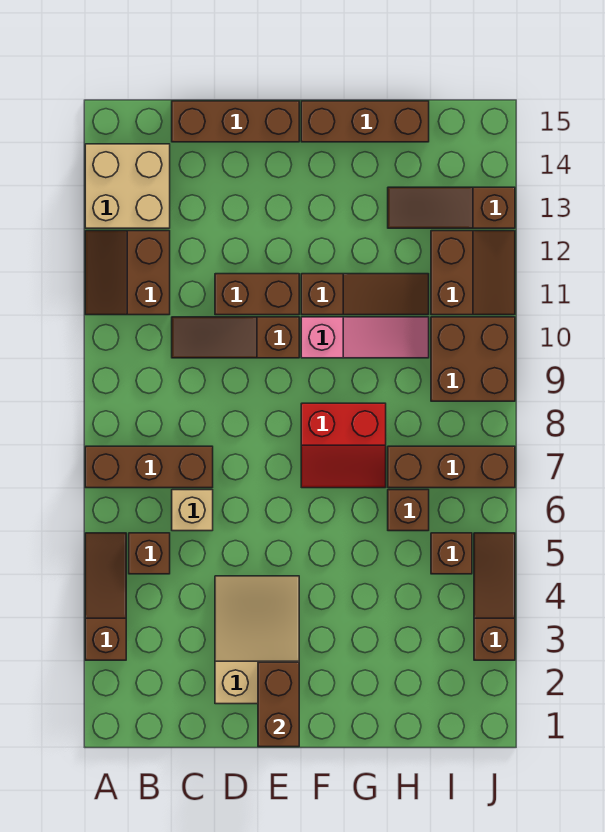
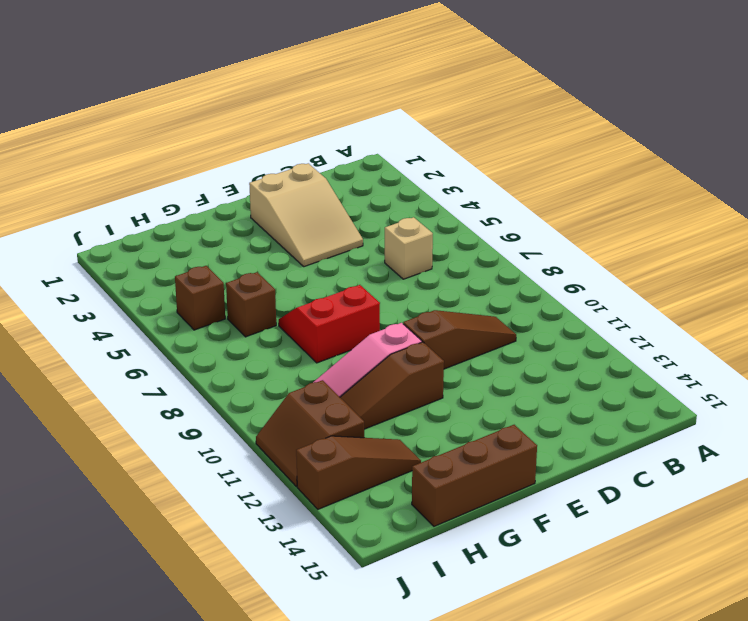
none -> brown slope A3:A5 level 1 top 3
none -> brown brick A7:C7 level 1
none -> brown slope A11:B12 level 1 top B

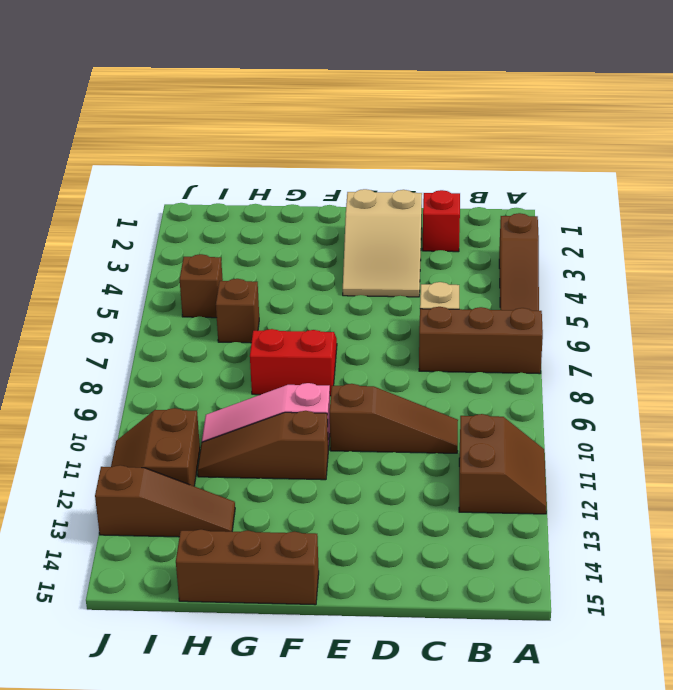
red brick C2 level 1 -> none
none -> tan brick A13:B14 level 1
none -> brown brick B5 level 1
none -> brown brick C15:E15 level 1

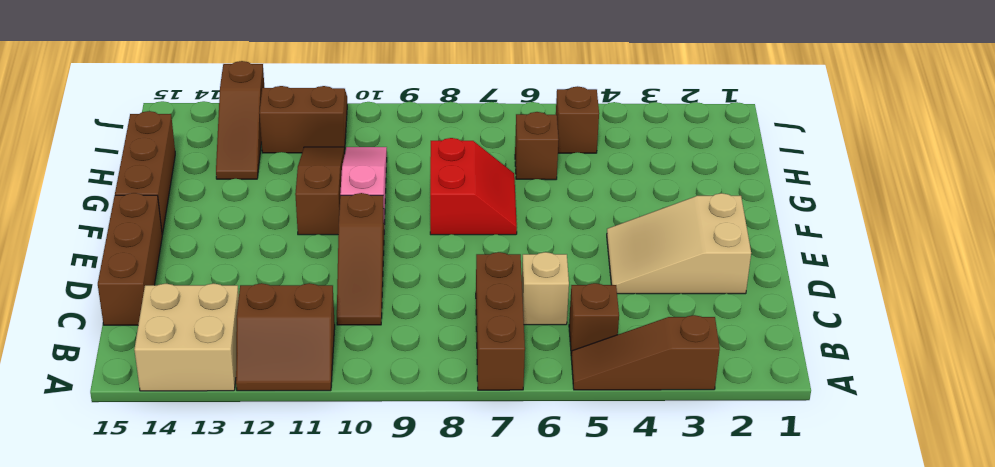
none -> brown brick D11:E11 level 1
none -> brown brick H7:J7 level 1
none -> brown brick I9:J10 level 1

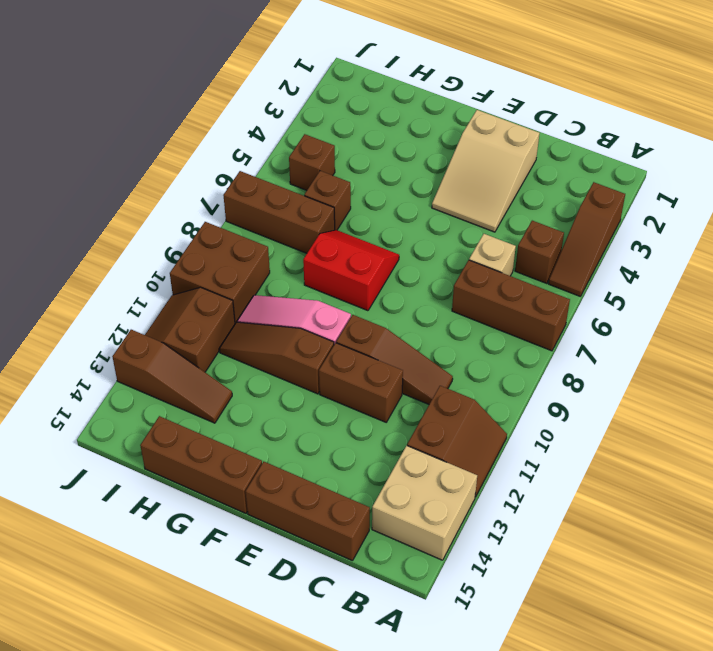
none -> brown slope J3:J5 level 1 top 3
none -> brown brick E1:E2 level 2

